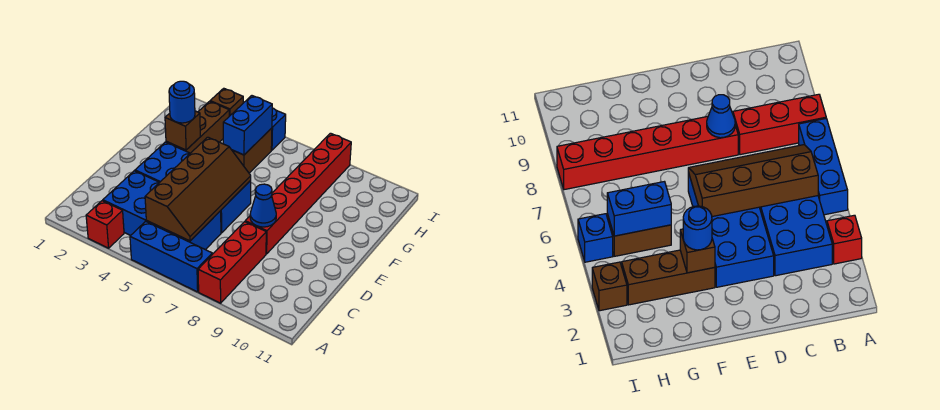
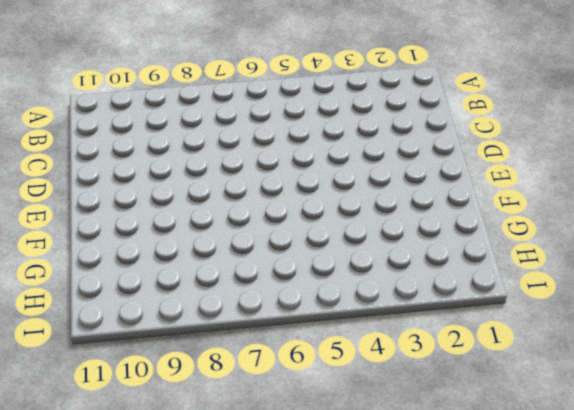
none -> red brick A3 level 1
none -> blue brick A5:A7 level 1
none -> red brick A8:C8 level 1

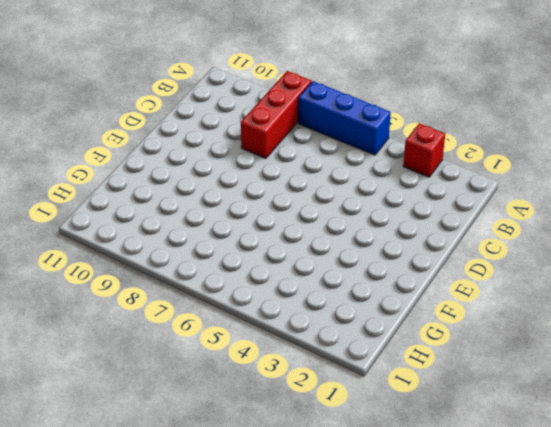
none -> blue brick B3:C6 level 1
none -> blue brick D3:E6 level 1
none -> red brick D8:I8 level 1

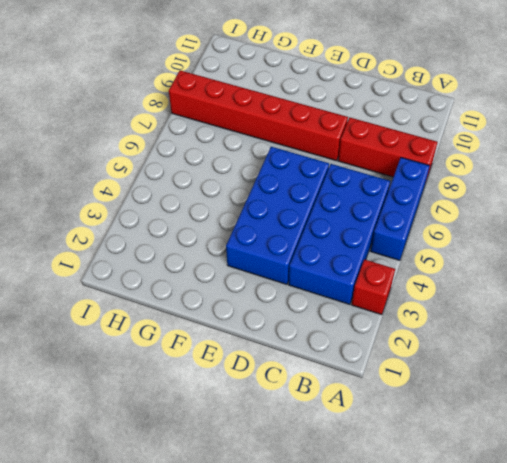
none -> brown brick F3:H3 level 1
none -> brown brick G5:H5 level 1
none -> brown brick I3 level 1

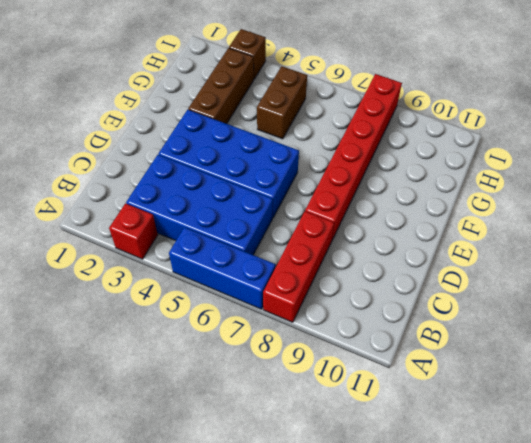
none -> blue brick I5 level 1
none -> brown slope B5:E6 level 2 top 5
none -> blue cone D8 level 2

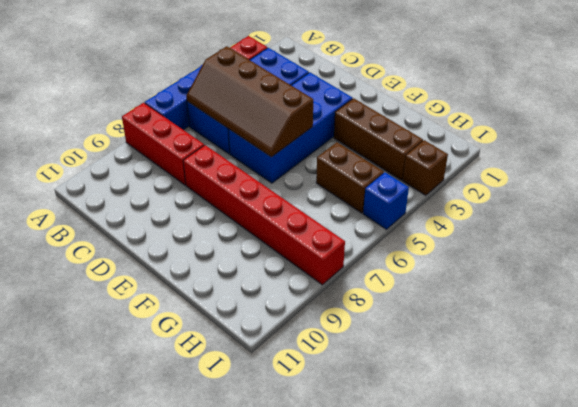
none -> blue cone D8 level 2
none -> brown brick F3 level 2
none -> blue brick G5:H5 level 2

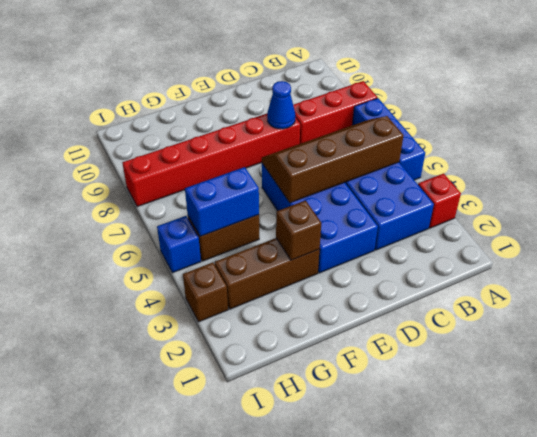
none -> blue round brick F3 level 3

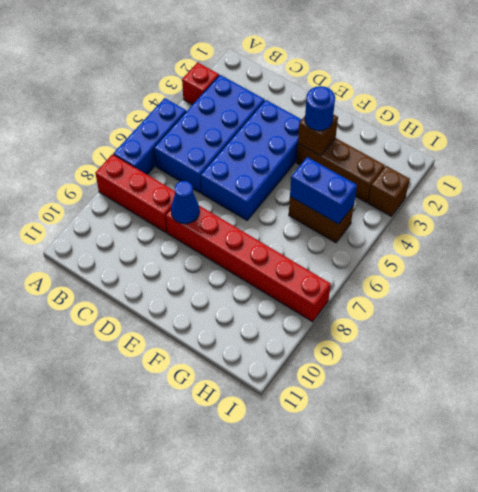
none -> blue brick I5 level 1
none -> brown slope B5:E6 level 2 top 5

